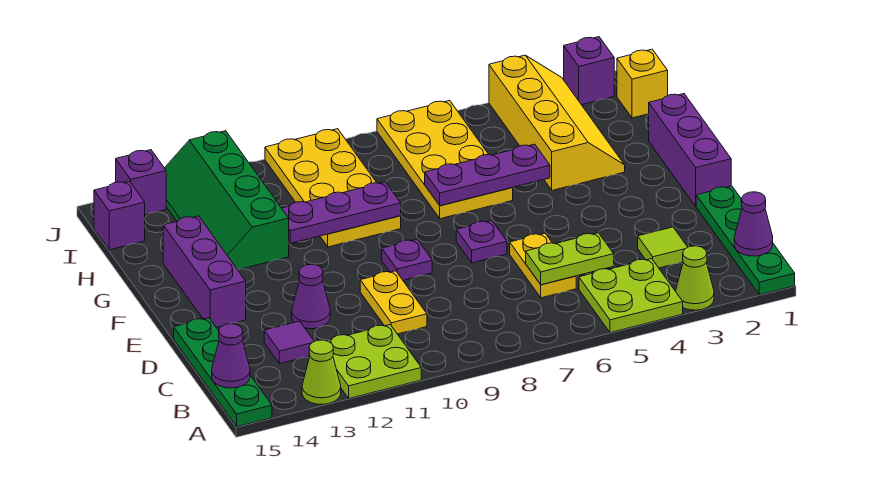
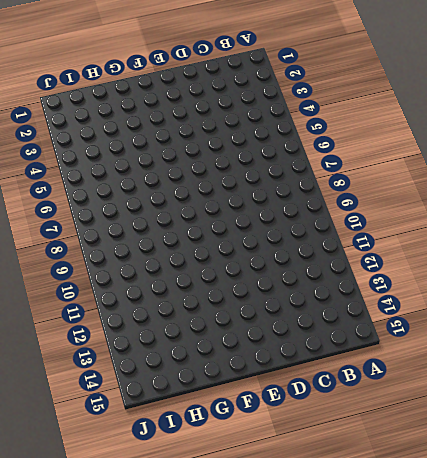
none -> green plate A1:D1 level 1
none -> lime cone A3 level 1
none -> lime plate A4:B5 level 1

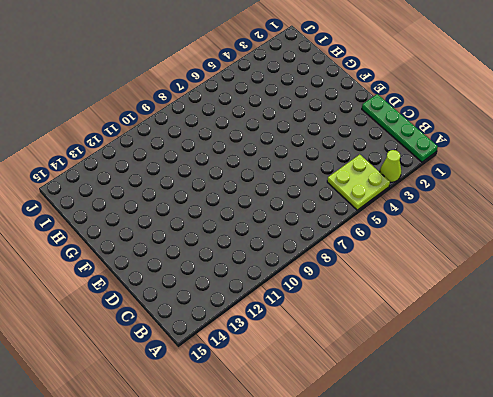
none -> lime plate A11:B12 level 1
none -> lime cone A13 level 1
none -> green plate A15:D15 level 1

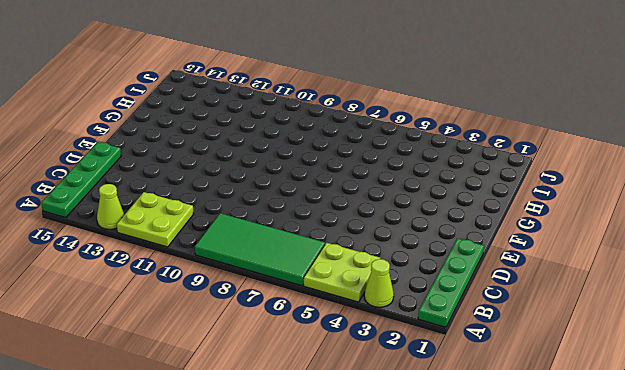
green tile A6:B9 level 1 -> none
none -> lime tile C3 level 1
none -> yellow plate C6:D6 level 1
none -> yellow plate C10:D10 level 1

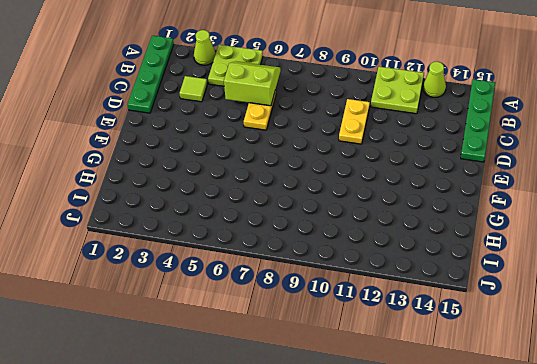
lime slope B5:C6 level 2 top C -> lime plate C5:C6 level 2
none -> purple tile C13 level 1
none -> purple cone D12 level 1
none -> purple brick E1:G1 level 1

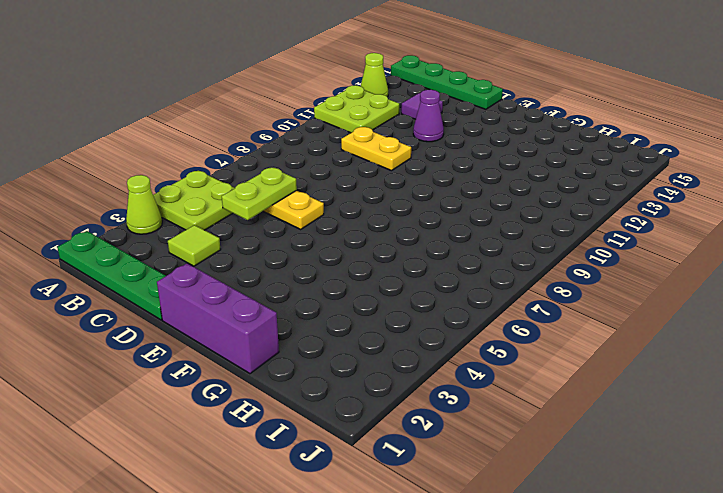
none -> purple plate E7 level 1
none -> purple plate E9 level 1
none -> purple brick E14:G14 level 1

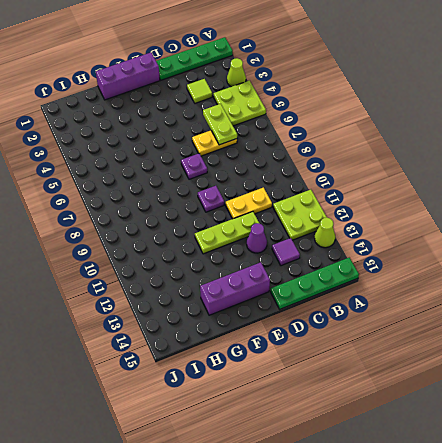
lime plate D11:F11 level 1 -> none
none -> yellow slope G3:J4 level 1 top 4
none -> yellow plate G6:J7 level 1
none -> yellow plate G9:J10 level 1

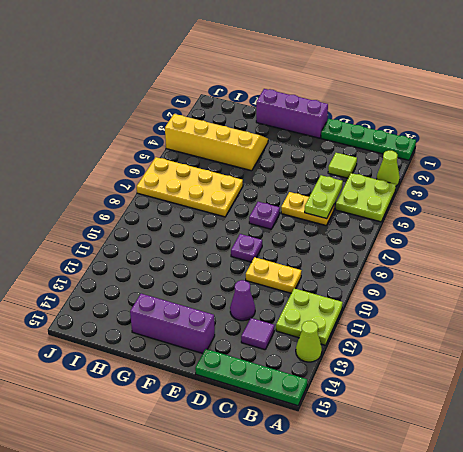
none -> yellow plate G9:J10 level 1
none -> green slope G12:J13 level 1 top 12
none -> yellow brick I1 level 1

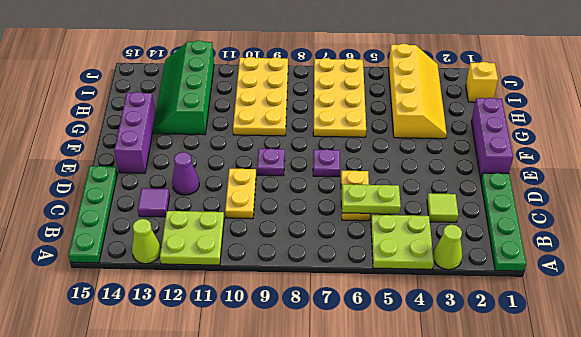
none -> purple brick I15 level 1
none -> purple brick J2 level 1
none -> purple brick J14 level 1

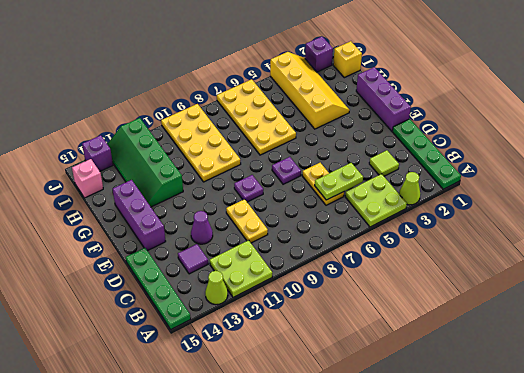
pink brick I15 level 1 -> purple brick I15 level 1
none -> purple cone B1 level 2
none -> purple cone B15 level 2
none -> purple plate G5:G7 level 2

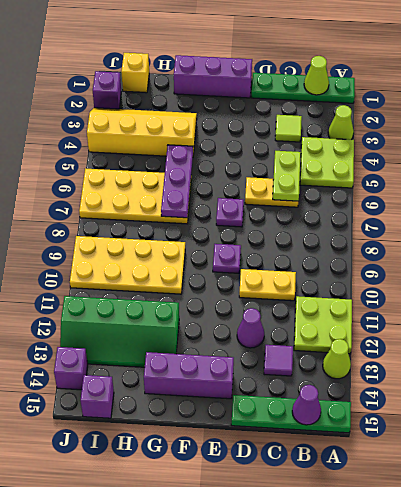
lime cone B1 level 2 -> purple cone B1 level 2
none -> purple plate G9:G11 level 2

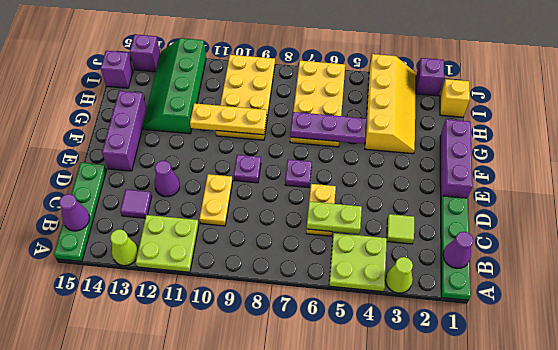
yellow plate G9:G11 level 2 -> purple plate G9:G11 level 2

